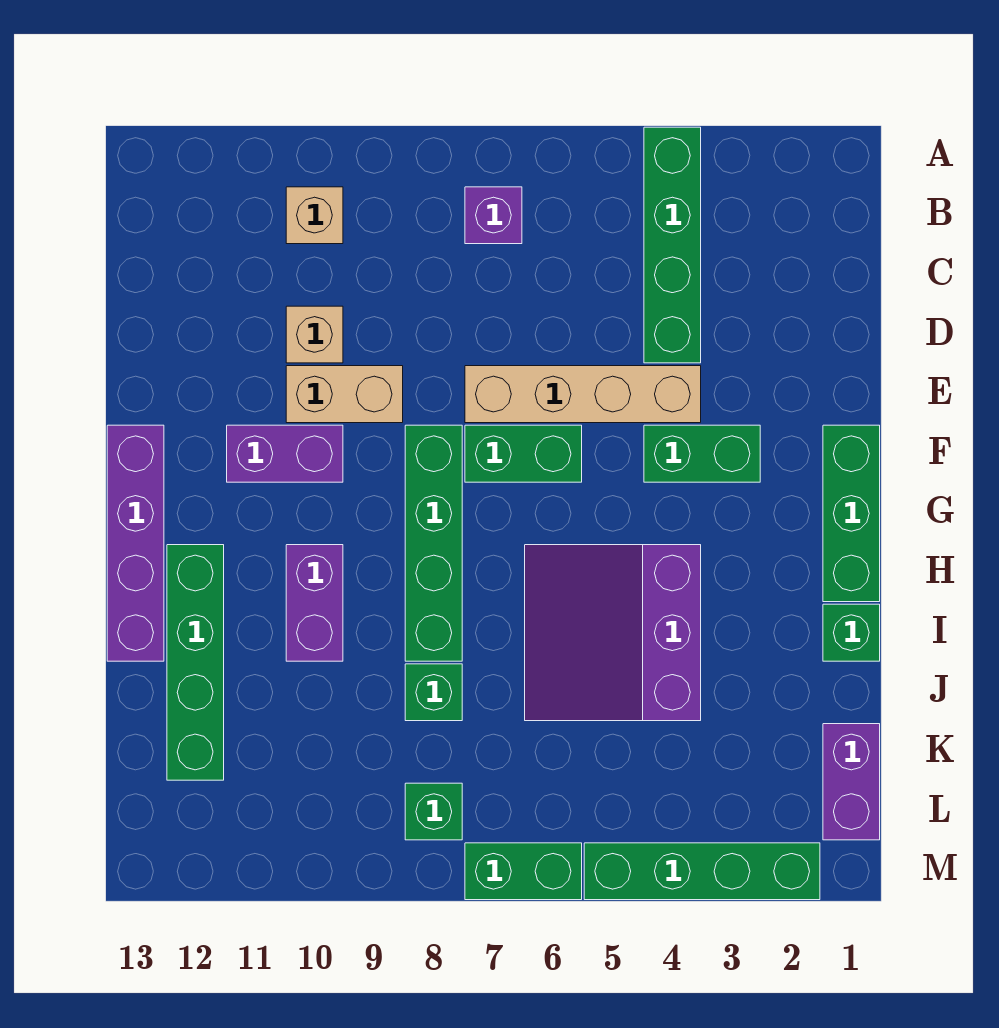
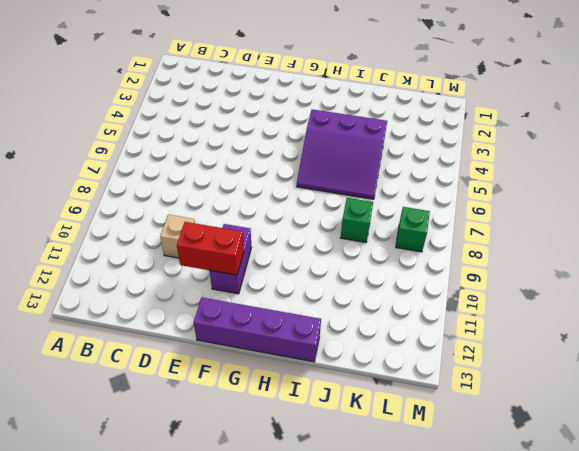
red brick E11:F11 level 2 -> none
none -> green brick A4:D4 level 1
none -> purple brick B7 level 1
none -> tan brick B10 level 1

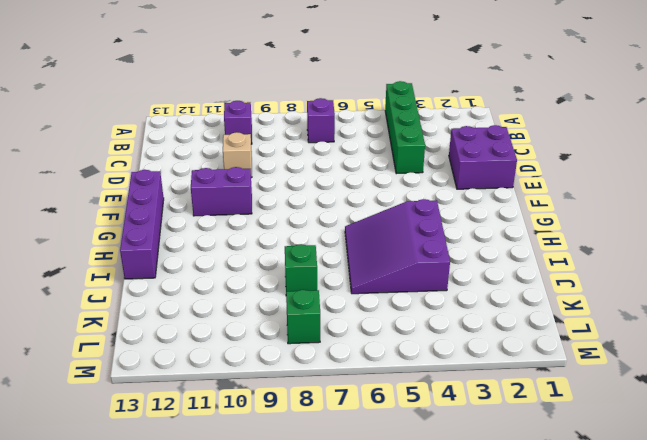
purple brick B10 level 1 -> tan brick B10 level 1
purple brick D1:E2 level 1 -> none
none -> tan brick E4:E7 level 1
none -> tan brick E9:E10 level 1
none -> green brick F1:H1 level 1

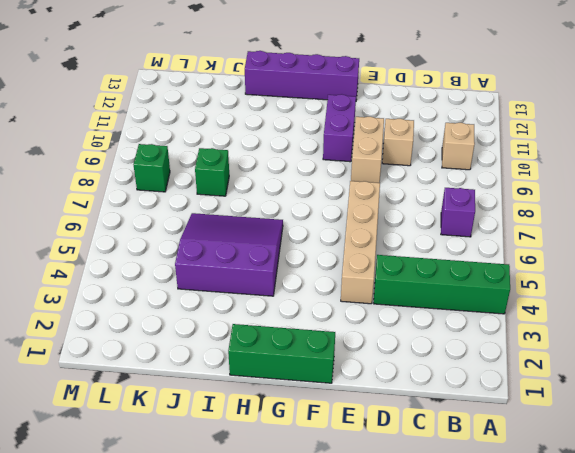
none -> green brick F3:F4 level 1
none -> green brick F6:F7 level 1
none -> green brick F8:I8 level 1

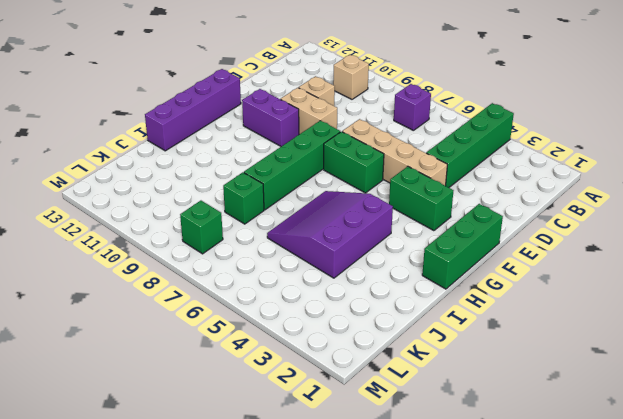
none -> purple brick H10:I10 level 1
none -> green brick H12:K12 level 1
none -> green brick I1 level 1

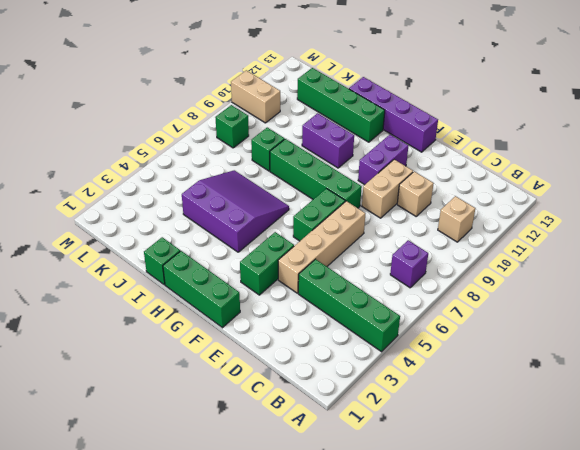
tan brick L10:M10 level 1 -> none
none -> purple brick K1:L1 level 1
none -> green brick M2:M5 level 1
none -> green brick M6:M7 level 1

